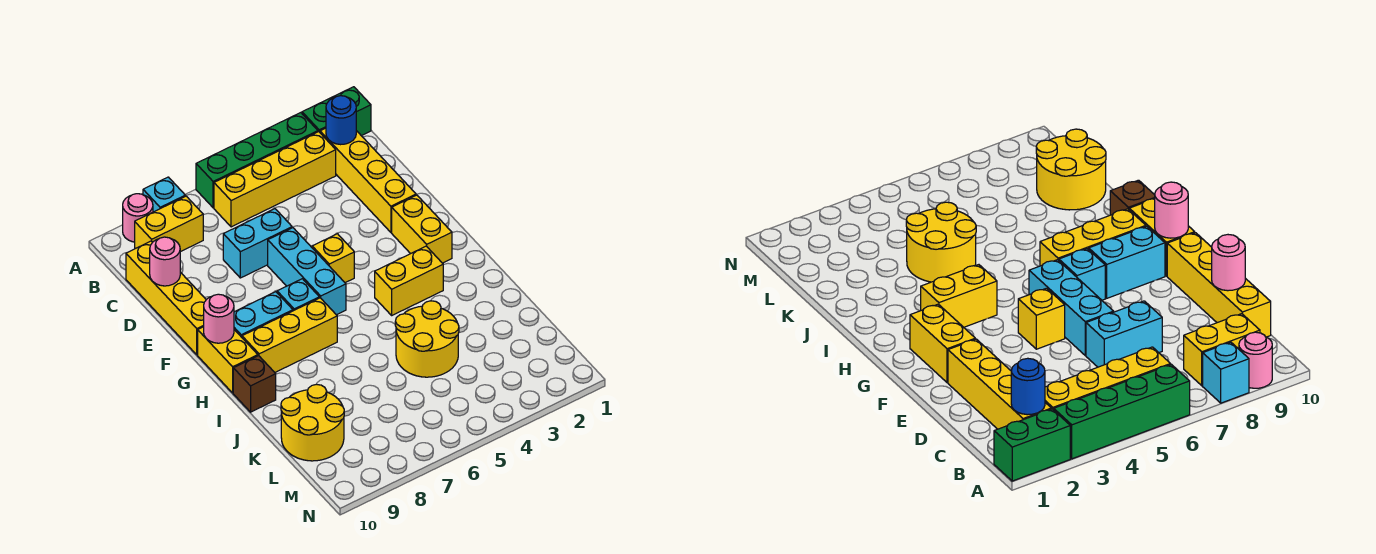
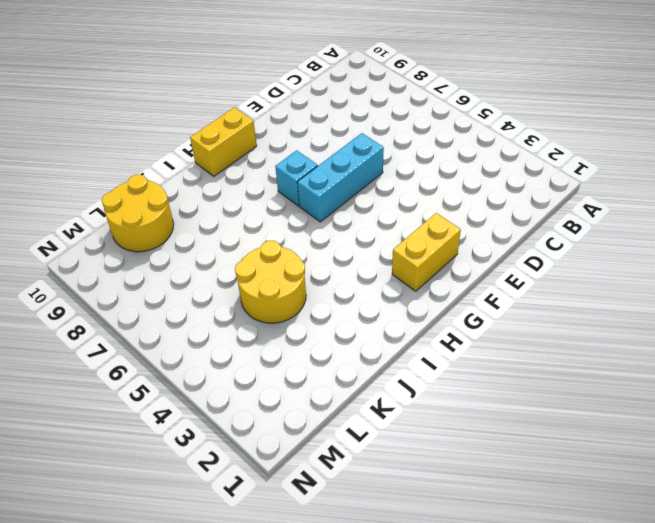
none -> green brick A1:A2 level 1
none -> green brick A3:A6 level 1
none -> cyan brick A8 level 1

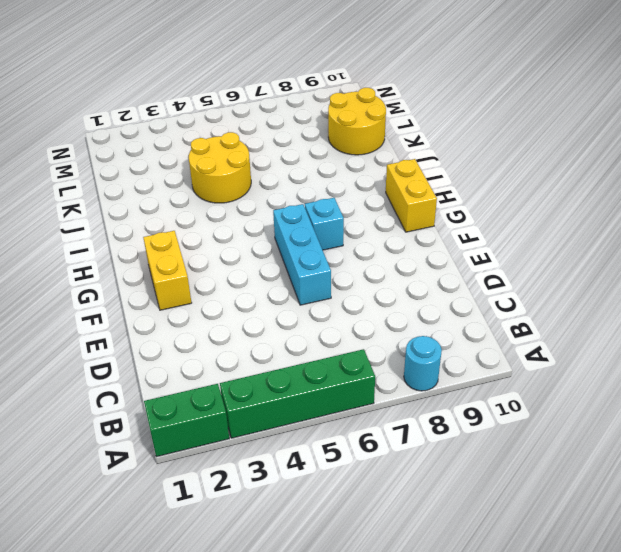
cyan round brick A8 level 1 -> cyan brick A8 level 1
none -> pink round brick A9 level 1
none -> yellow brick B2:E2 level 1
none -> yellow brick B3:B6 level 1

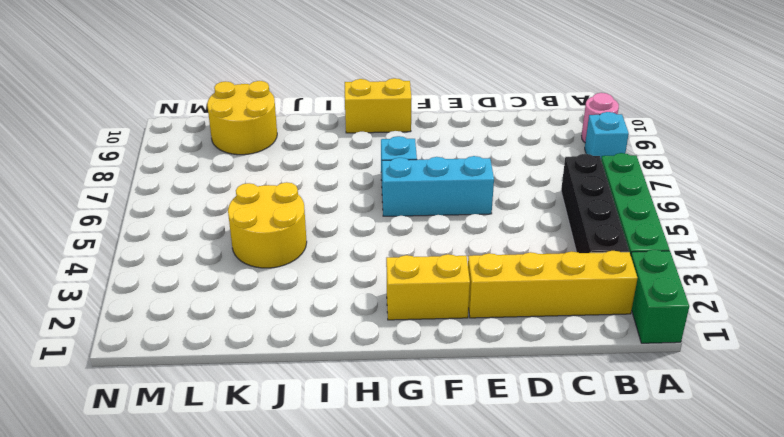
black brick B3:B6 level 1 -> yellow brick B3:B6 level 1
none -> yellow brick B8:B9 level 1
none -> yellow brick C10:F10 level 1
none -> cyan brick D6:D7 level 1

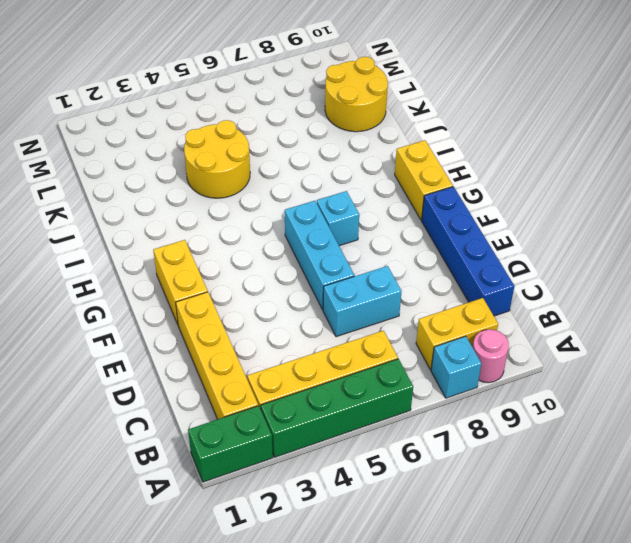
blue brick C10:F10 level 1 -> yellow brick C10:F10 level 1
none -> yellow brick F5 level 1
none -> cyan brick G8:G9 level 1
none -> yellow brick H3:H4 level 1

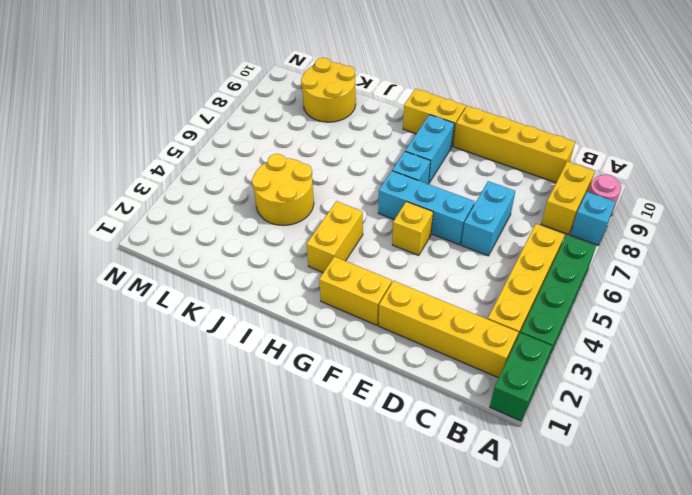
none -> yellow brick H7:H9 level 1
none -> brown brick I10 level 1
none -> blue round brick B2 level 2

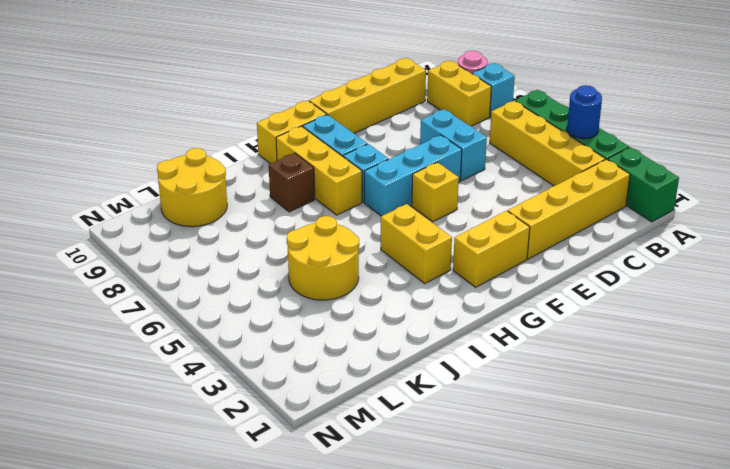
blue round brick A4 level 2 -> blue round brick B2 level 2
brown brick I8 level 1 -> brown brick I10 level 1
none -> pink round brick D10 level 2
none -> pink round brick G10 level 2

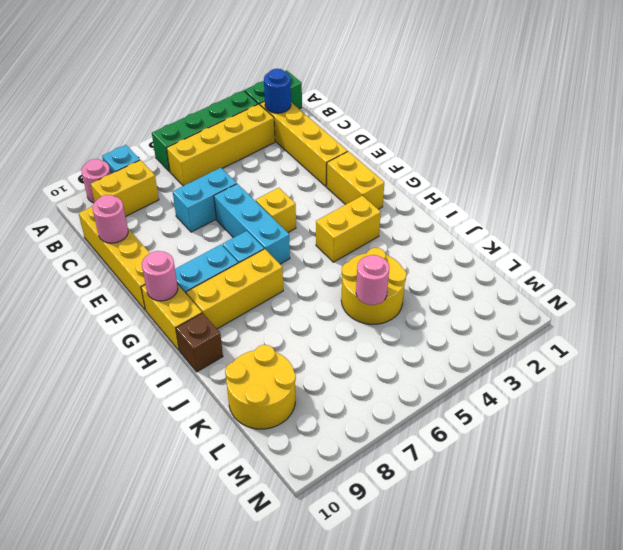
pink round brick K5 level 2 -> none

